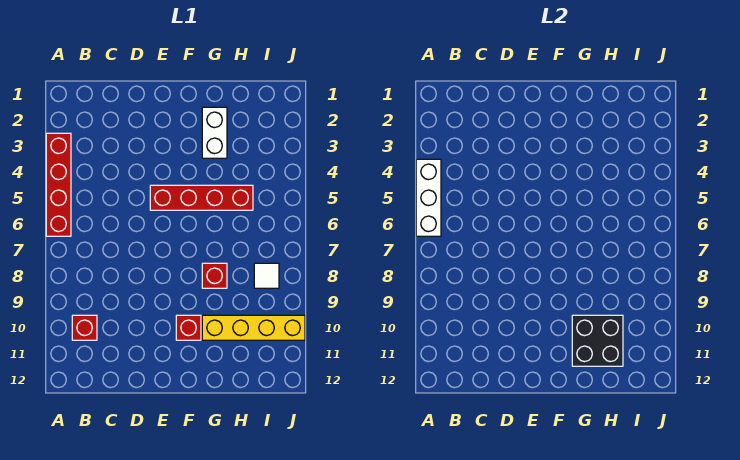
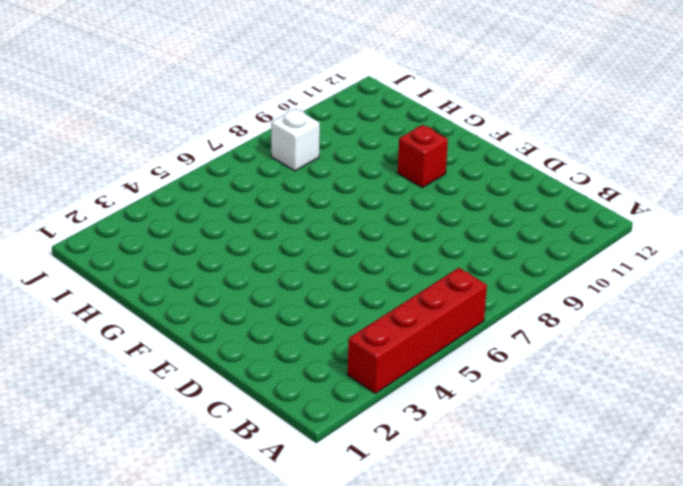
white brick I8 level 1 -> white tile I8 level 1
none -> red brick B10 level 1
none -> red brick E5:H5 level 1

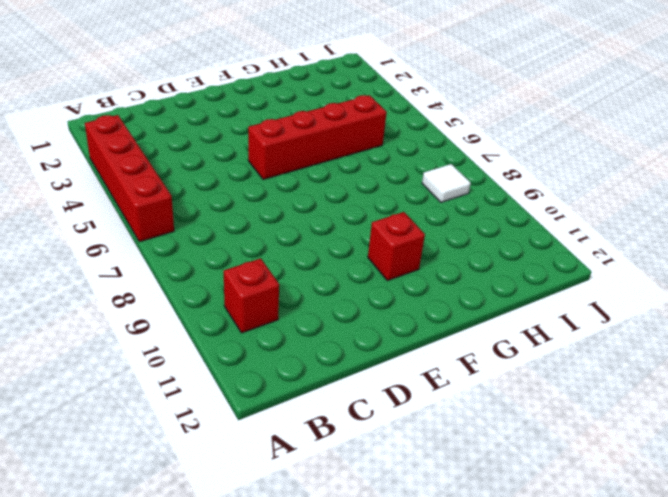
none -> white brick G2:G3 level 1
none -> red brick G8 level 1

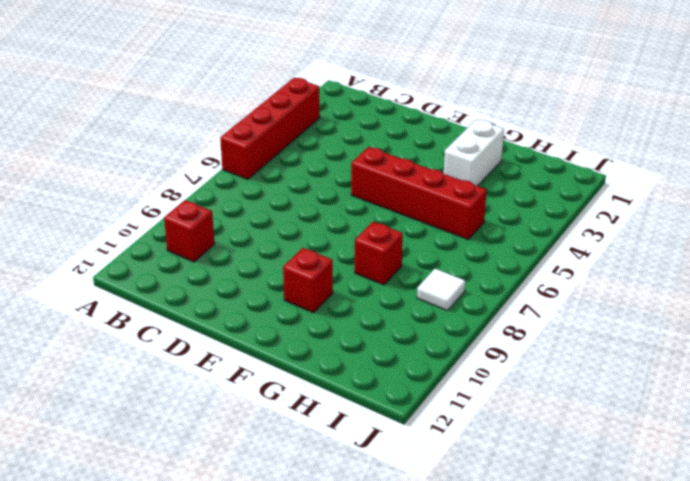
none -> yellow brick G10:J10 level 1
none -> white brick A4:A6 level 2

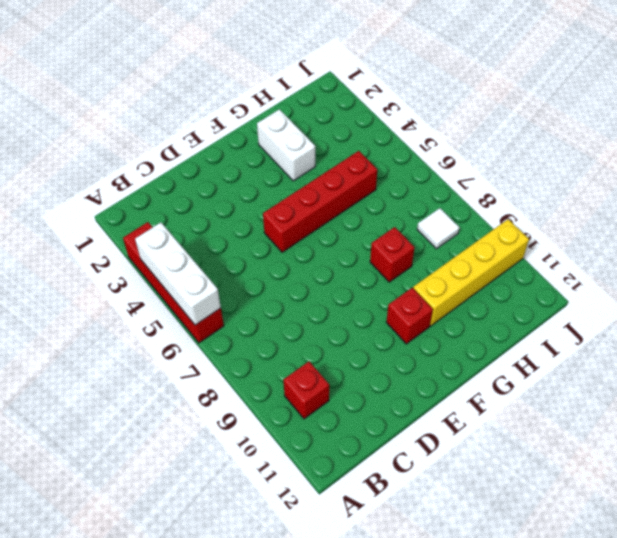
none -> black brick G10:H11 level 2

